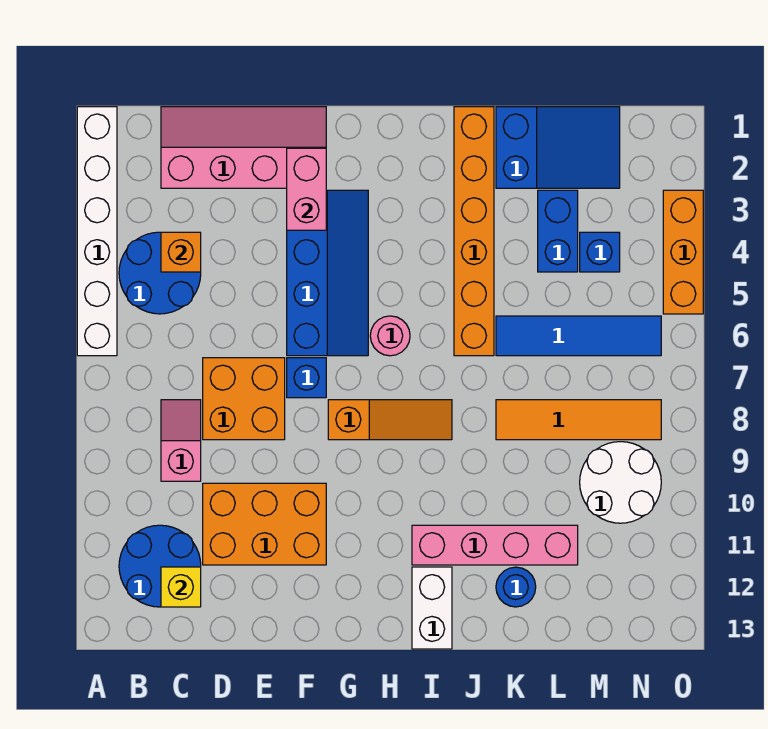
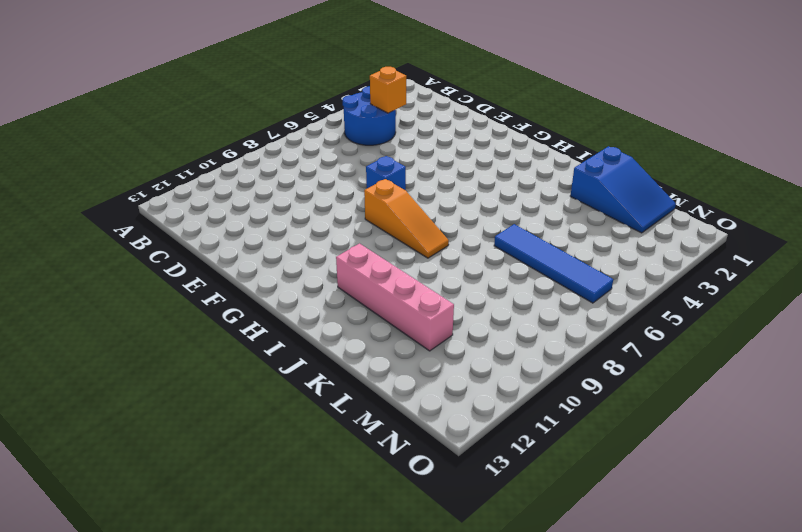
none -> white brick A1:A6 level 1
none -> blue round brick B11:C12 level 1
none -> pink slope C1:F2 level 1 top 2

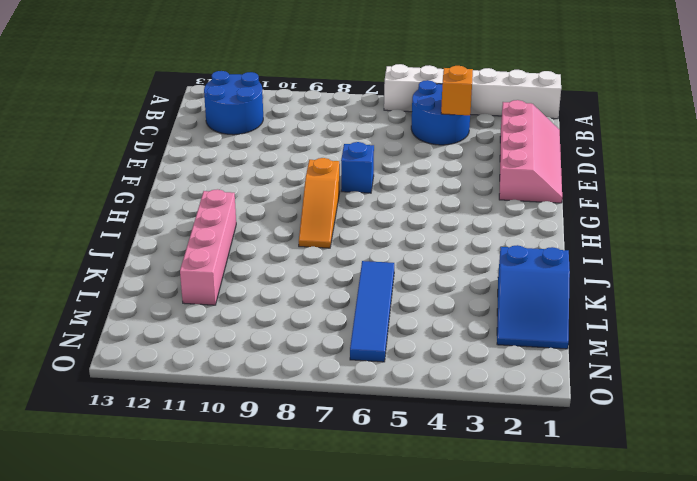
none -> pink slope C8:C9 level 1 top 9
none -> orange brick D7:E8 level 1
none -> orange brick D10:F11 level 1

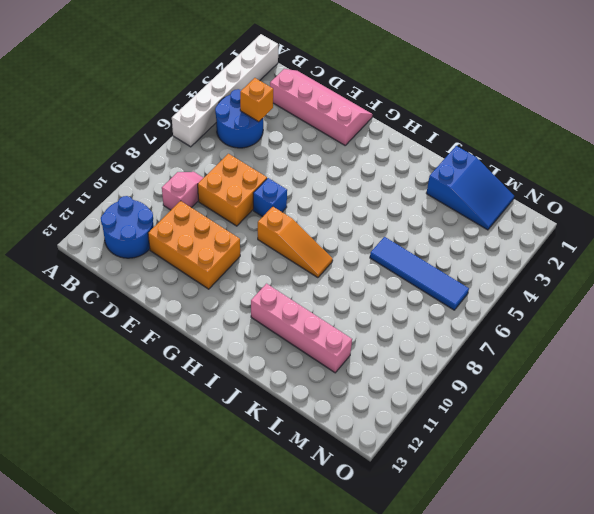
none -> blue slope F3:G6 level 1 top F
none -> pink round brick H6 level 1
none -> white brick I12:I13 level 1

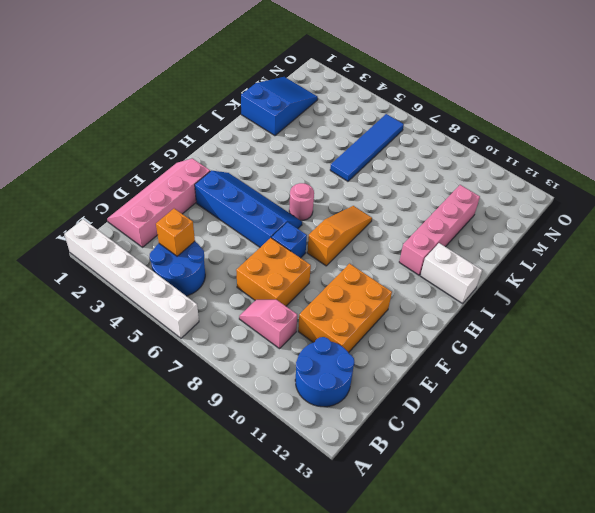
none -> orange brick J1:J6 level 1
none -> orange tile K8:N8 level 1
none -> blue round brick K12 level 1

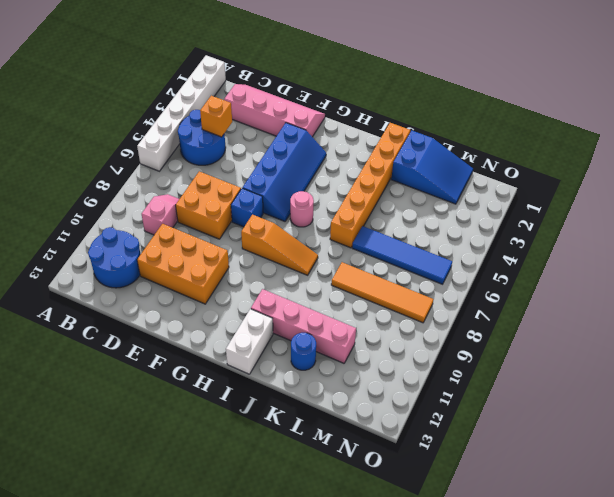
none -> blue brick L3:L4 level 1
none -> blue brick M4 level 1
none -> white round brick M9:N10 level 1

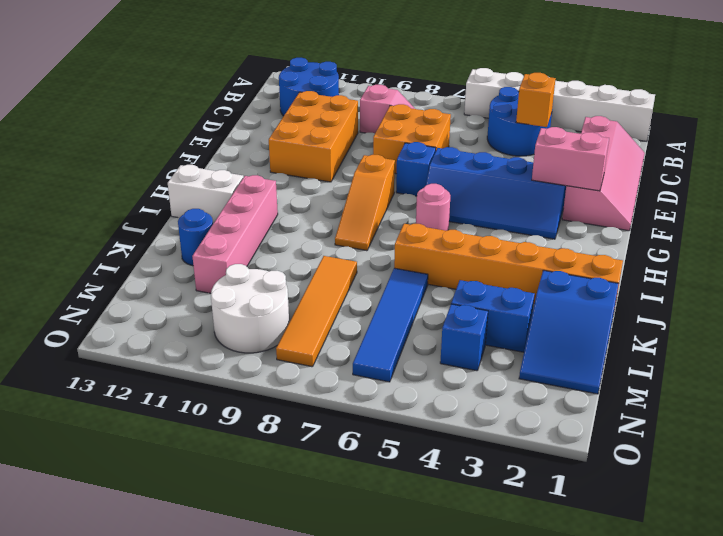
none -> orange brick O3:O5 level 1
none -> yellow brick C12 level 2

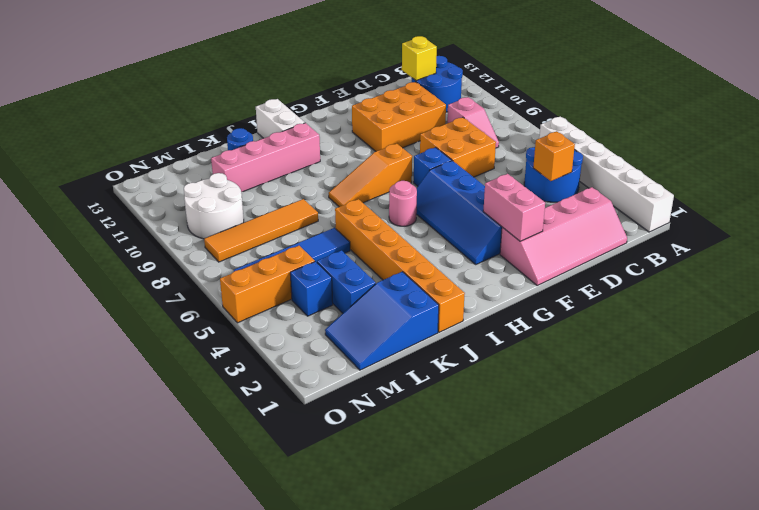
orange brick M5:O5 level 1 -> orange brick O3:O5 level 1

